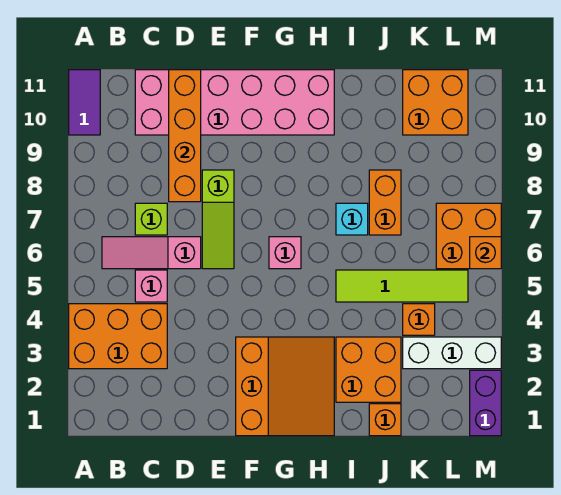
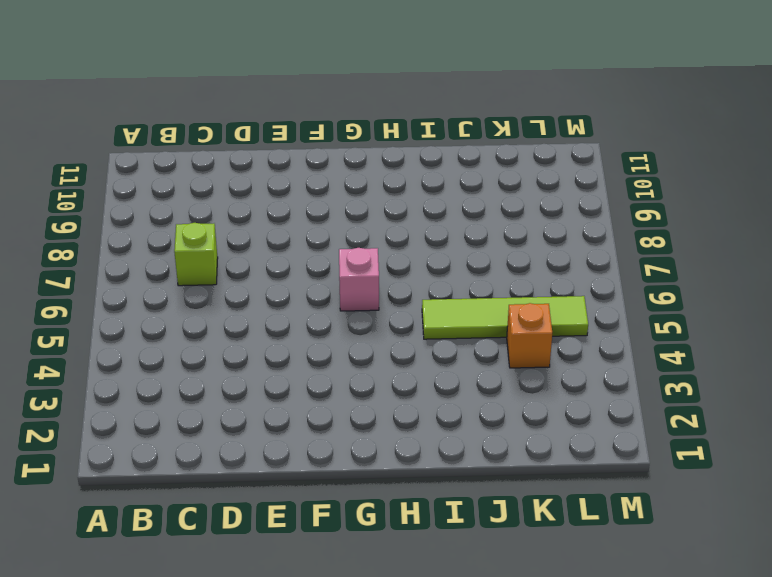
none -> orange brick A3:C4 level 1
none -> purple tile A10:A11 level 1
none -> pink slope B6:D6 level 1 top D

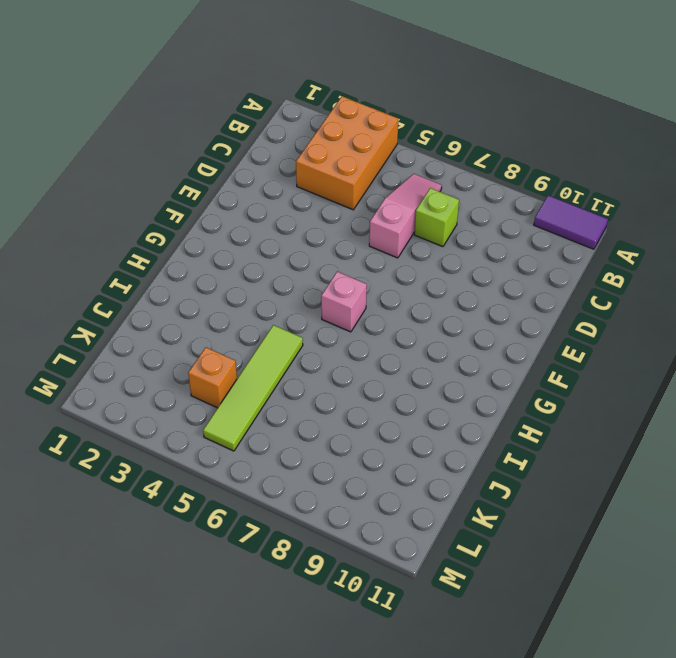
none -> pink brick C5 level 1
none -> pink brick C10:H11 level 1
none -> lime slope E6:E8 level 1 top 8

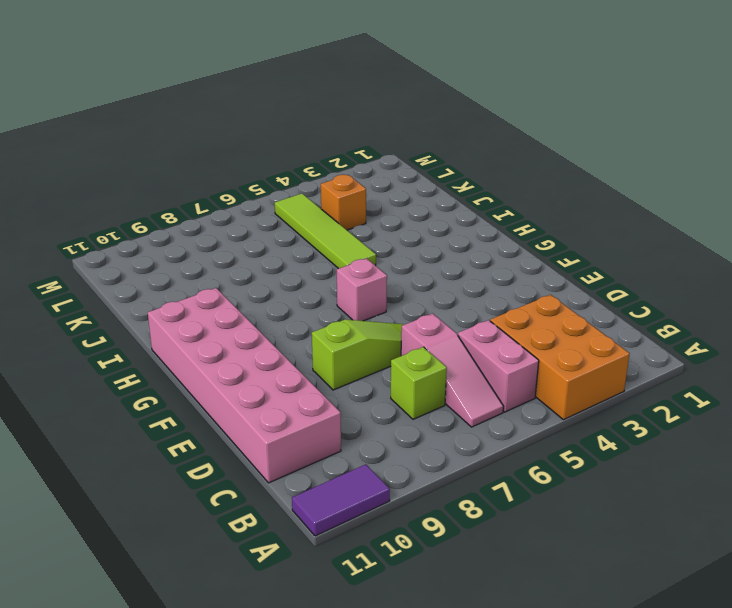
pink brick B5:C5 level 1 -> pink brick C5 level 1
none -> orange slope F1:H3 level 1 top F
none -> orange brick I2:J3 level 1
none -> cyan brick I7 level 1

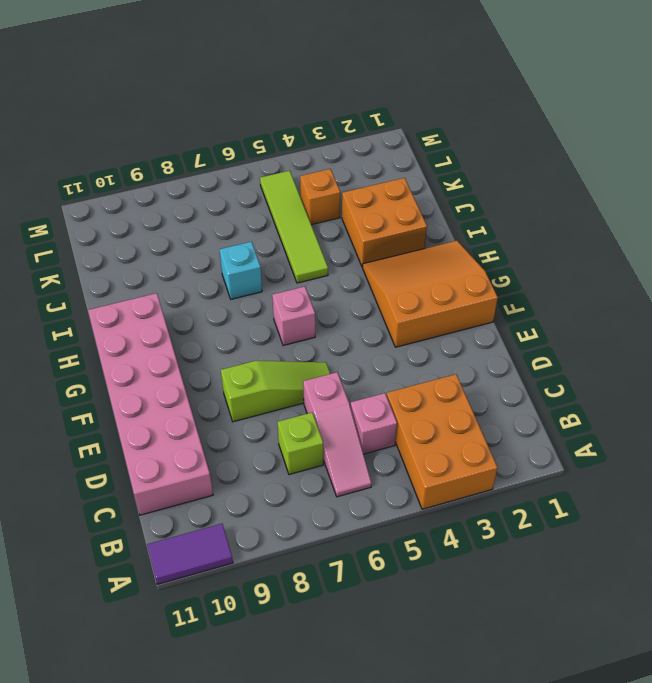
none -> orange brick J1 level 1
none -> orange brick J7:J8 level 1
none -> white brick K3:M3 level 1

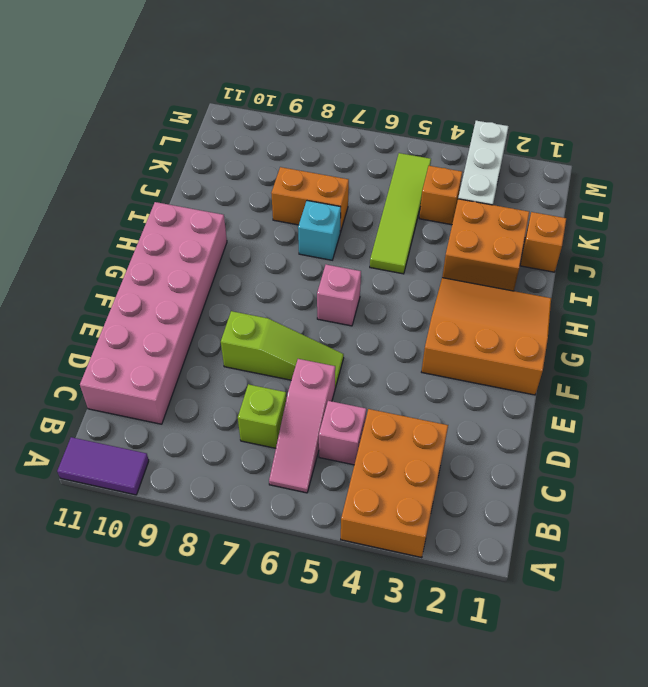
none -> orange brick K10:L11 level 1
none -> orange brick L6:M7 level 1
none -> purple brick M1:M2 level 1

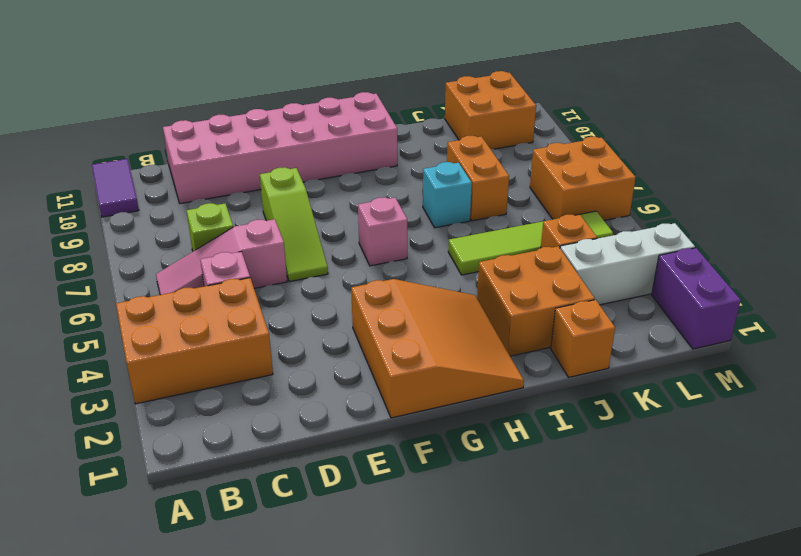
none -> orange brick D8:D11 level 2
none -> orange brick M6 level 2

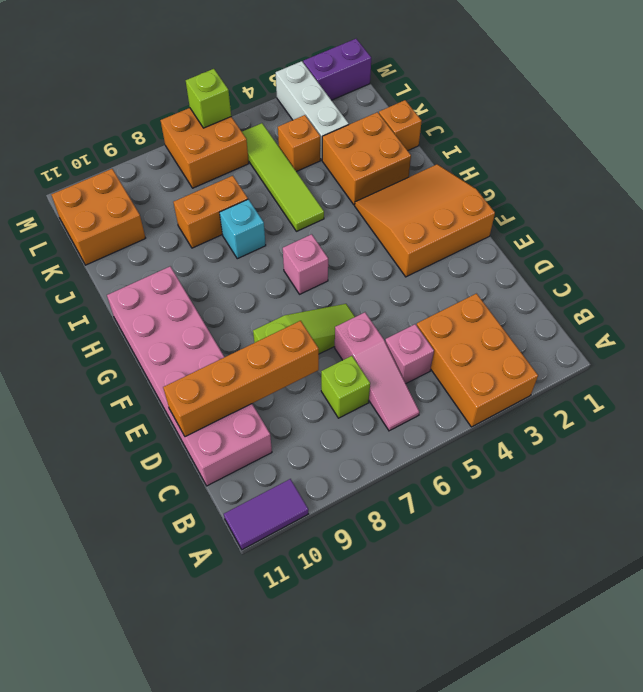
lime brick M6 level 2 -> orange brick M6 level 2

